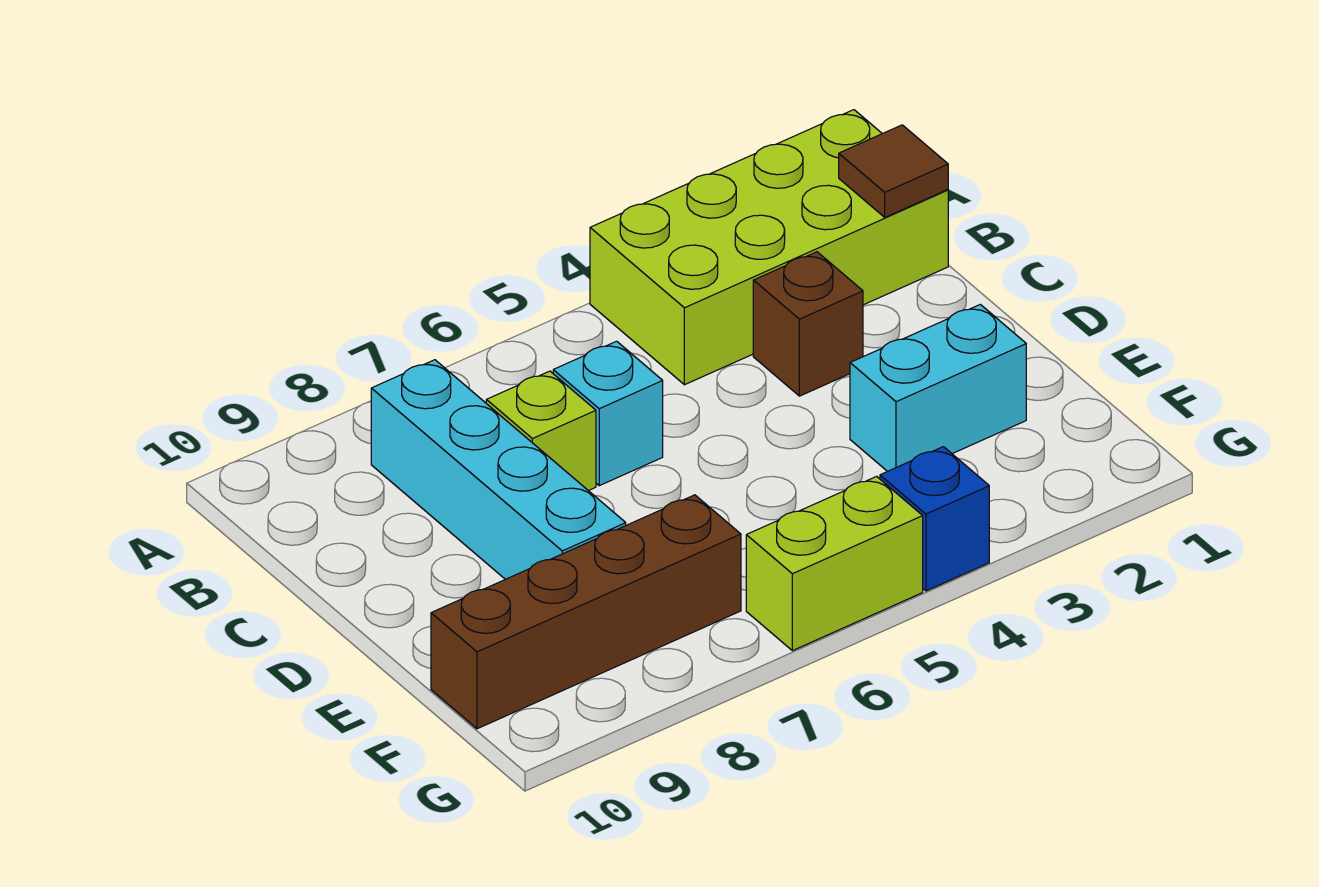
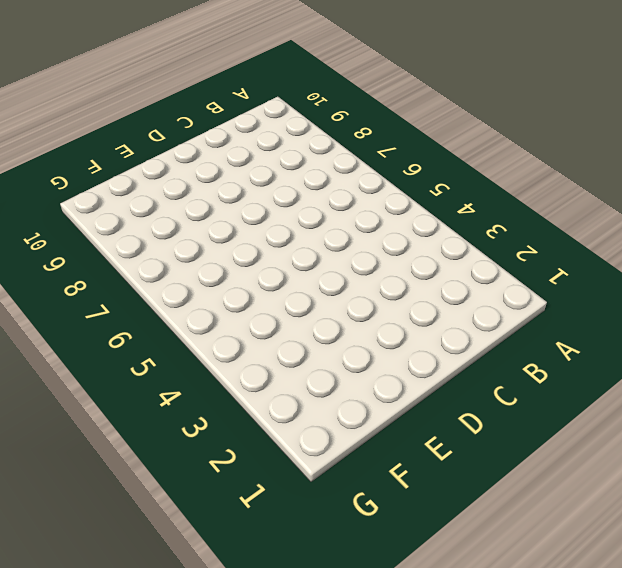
none -> lime brick A1:B4 level 1
none -> cyan brick B8:E8 level 1

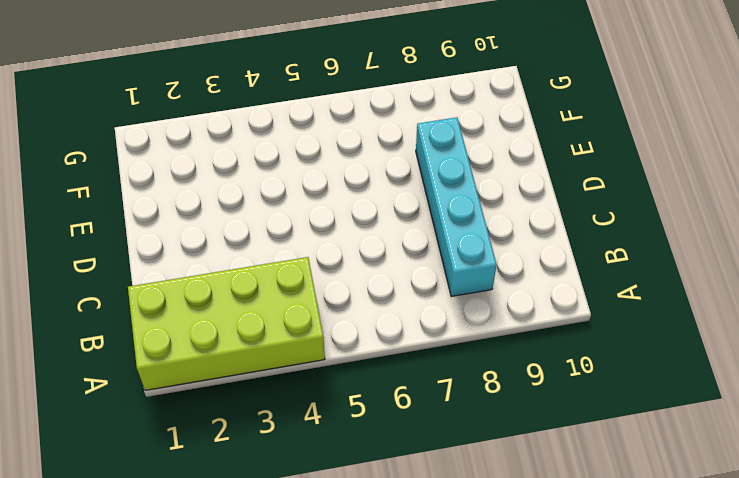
none -> brown brick C3 level 1
none -> cyan brick C6 level 1

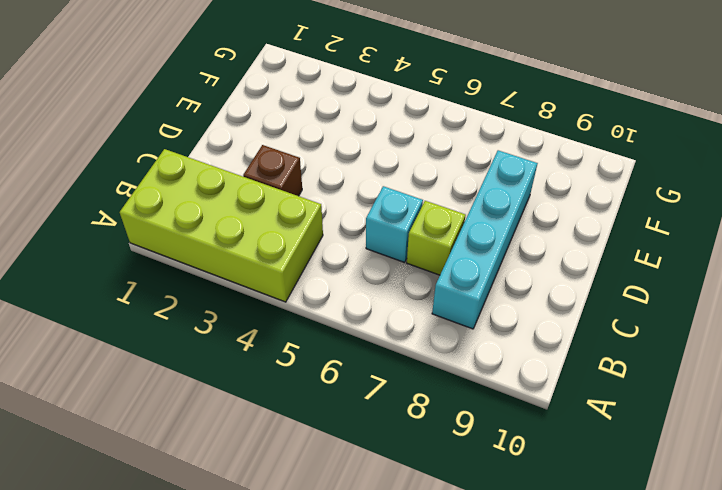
none -> cyan brick E2:E3 level 1
none -> brown brick F7:F10 level 1

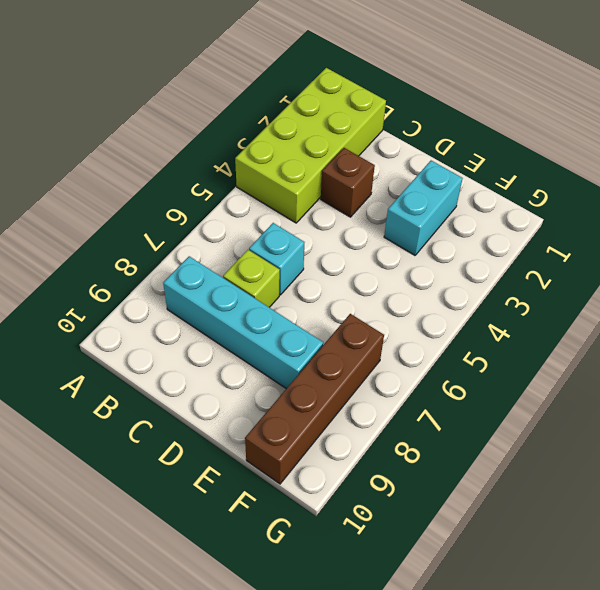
none -> blue brick G4 level 1
none -> lime brick G5:G6 level 1

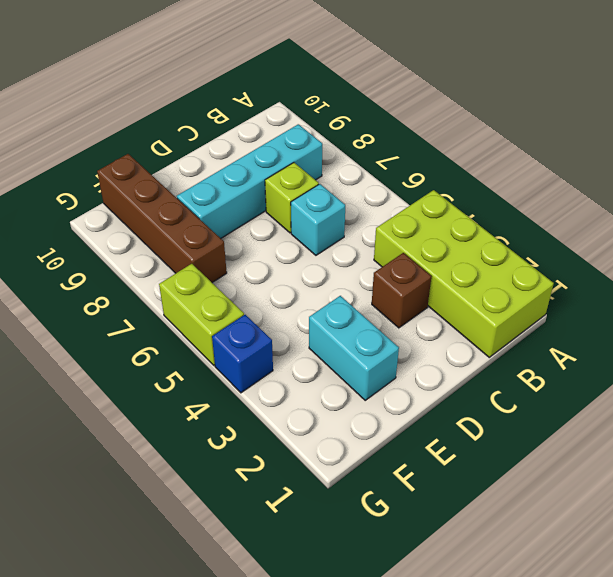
none -> brown tile B1 level 2

